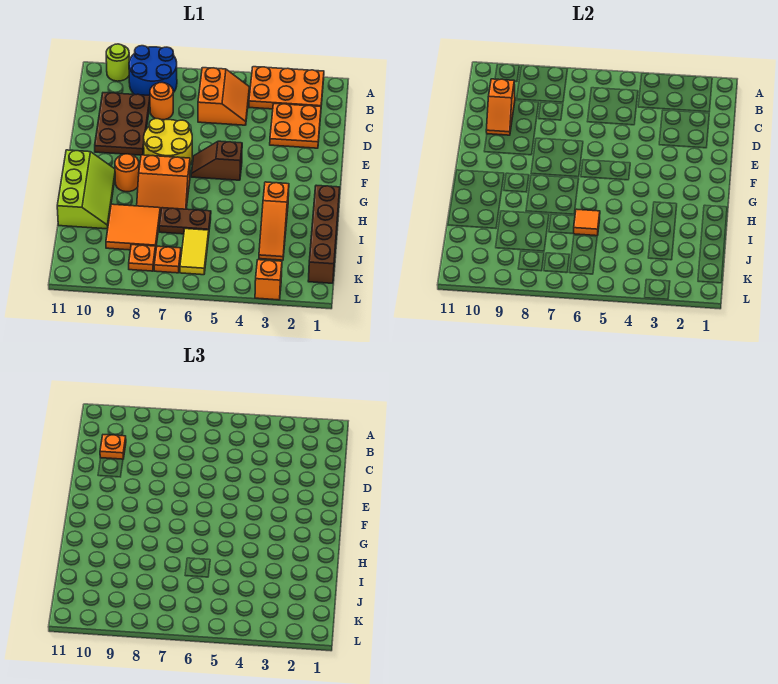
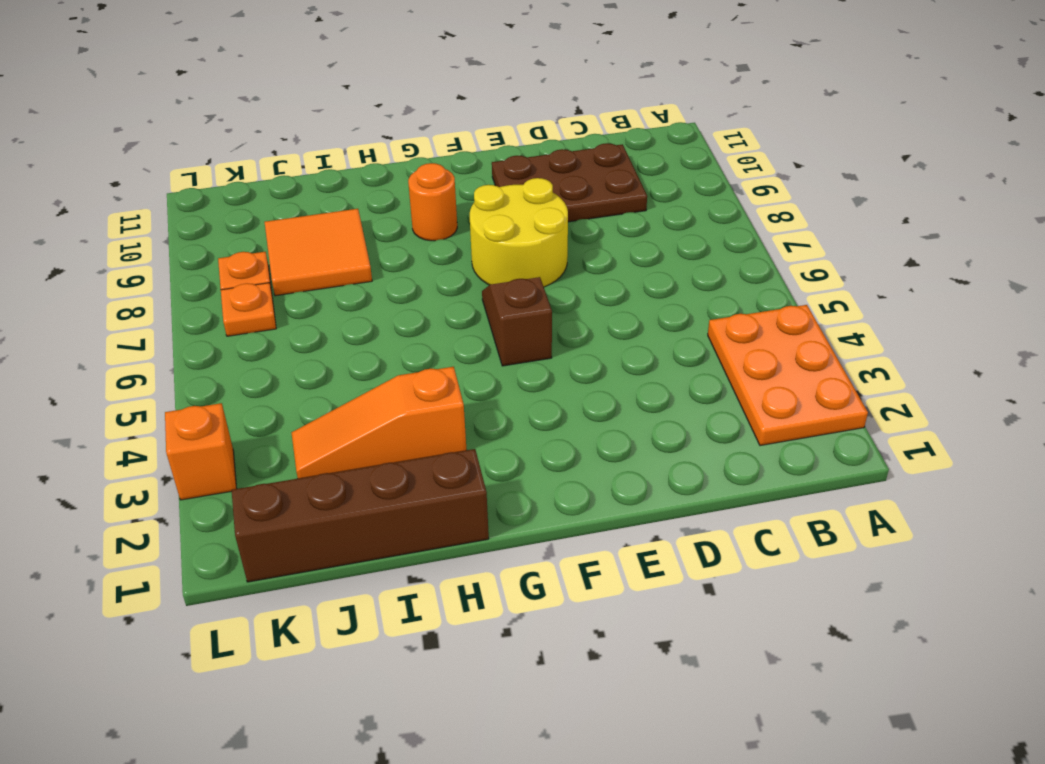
none -> blue round brick A8:B9 level 1
none -> lime round brick A10 level 1
none -> orange slope B5:C6 level 1 top 6

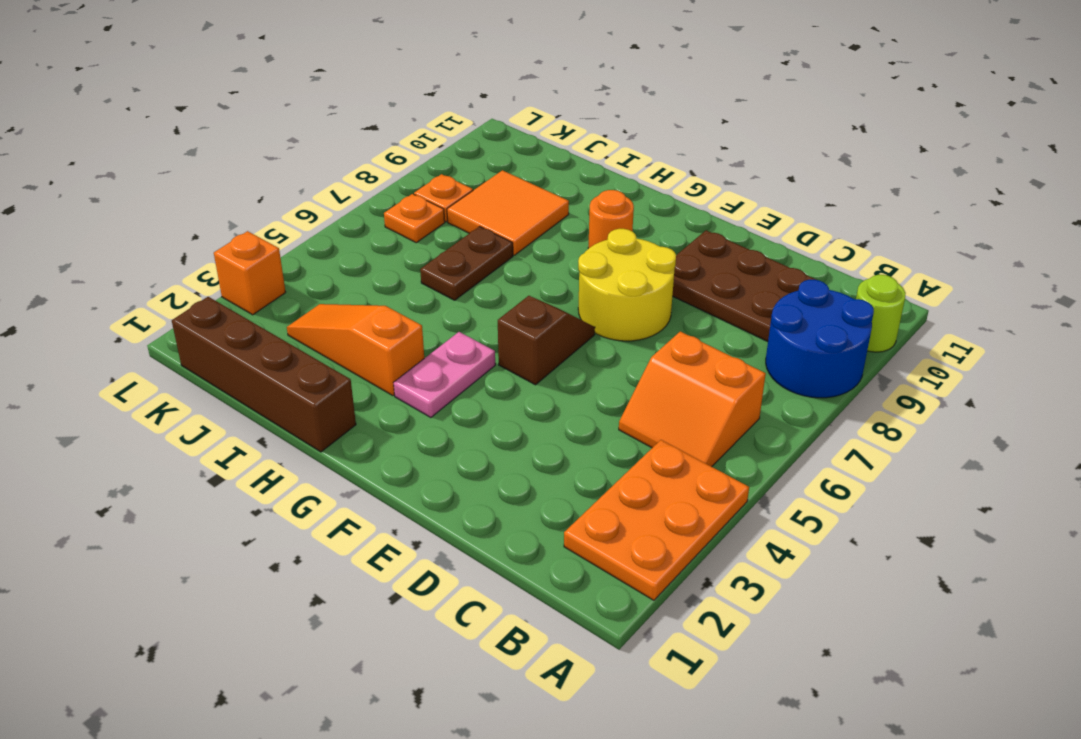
pink plate G3:G4 level 1 -> none
none -> orange plate C2:D3 level 1
none -> orange round brick C8 level 1
none -> orange slope G7:H8 level 1 top G

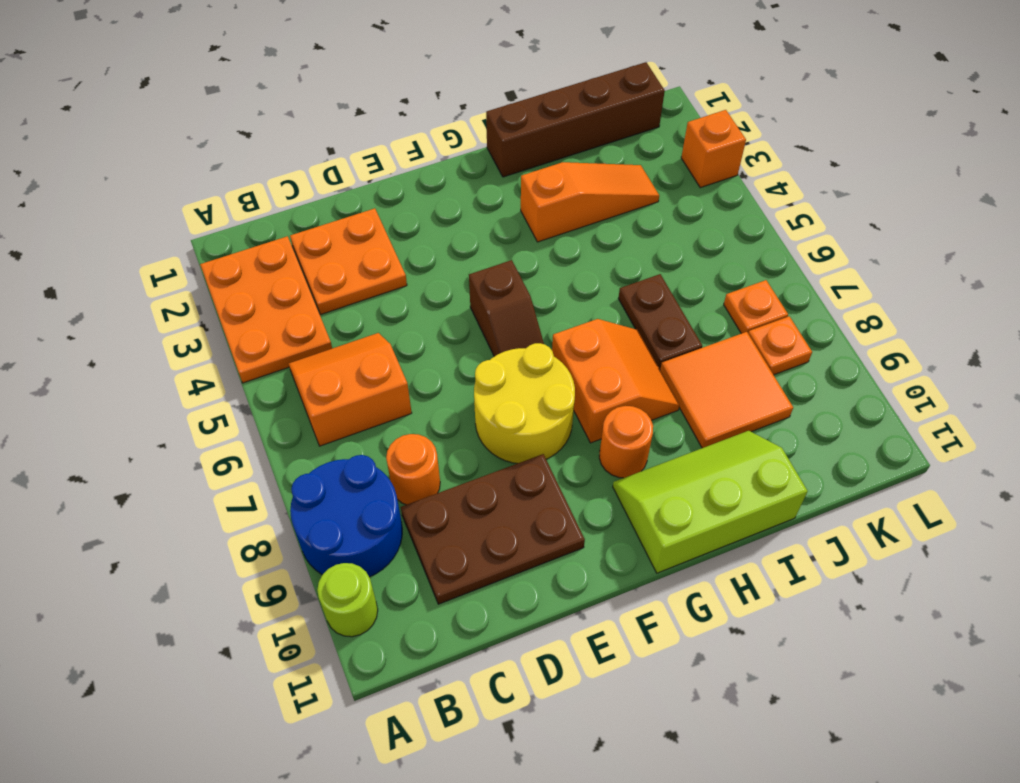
none -> yellow tile J6:K6 level 1
none -> orange slope C10:D10 level 2 top C
none -> orange tile I6 level 2

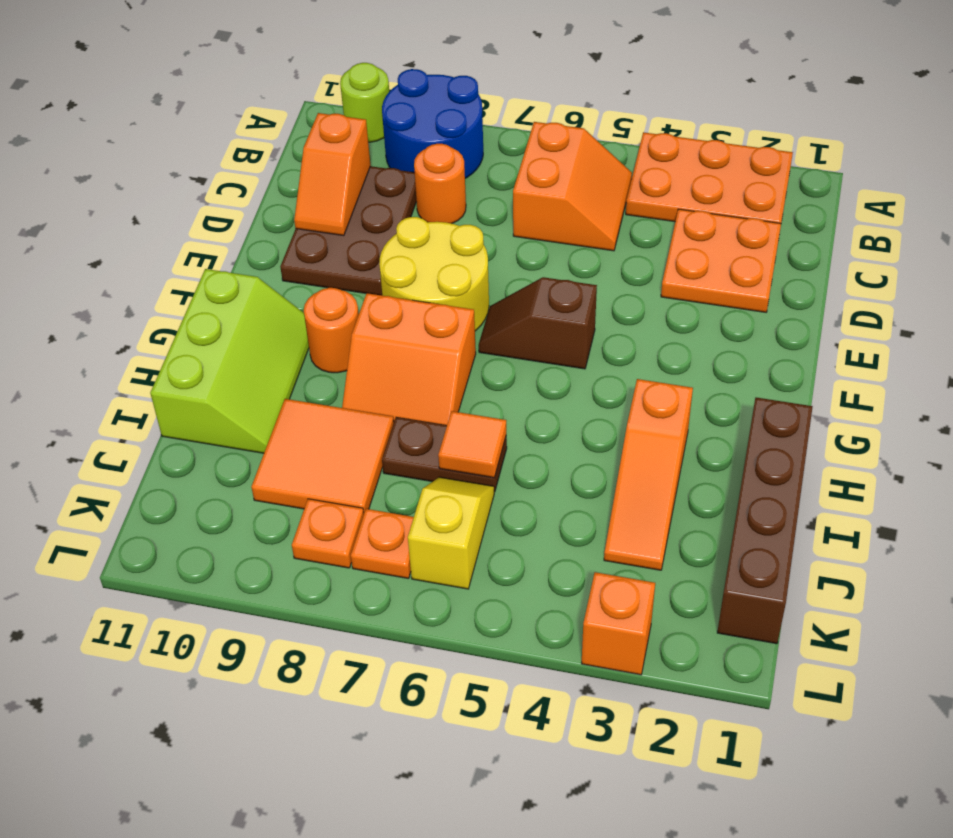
yellow slope J6:K6 level 1 top K -> yellow tile J6:K6 level 1
none -> orange plate C10 level 3

